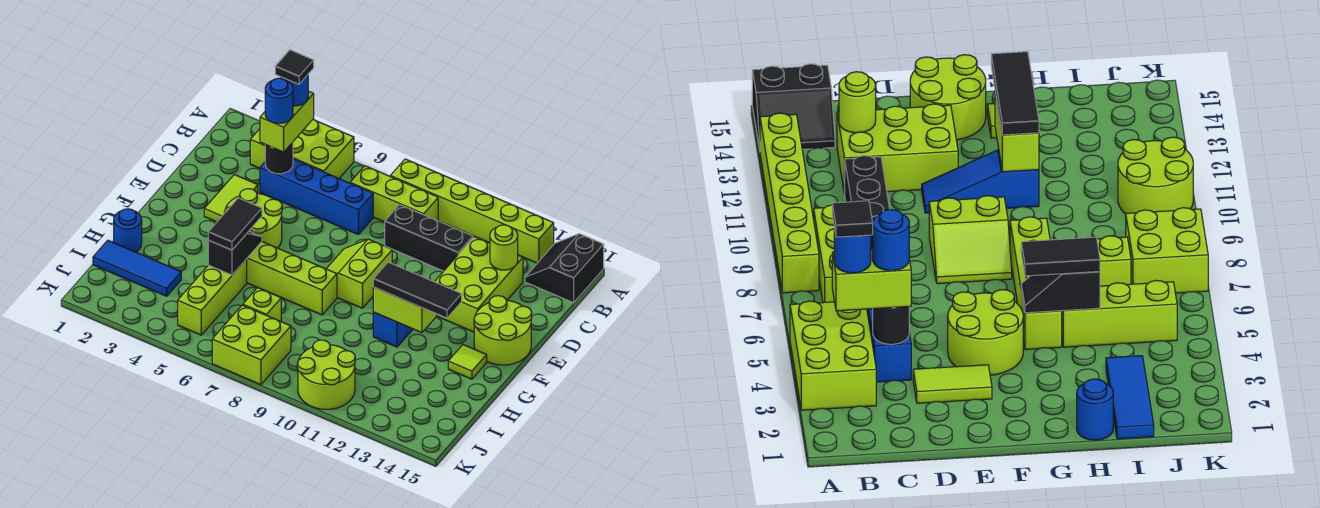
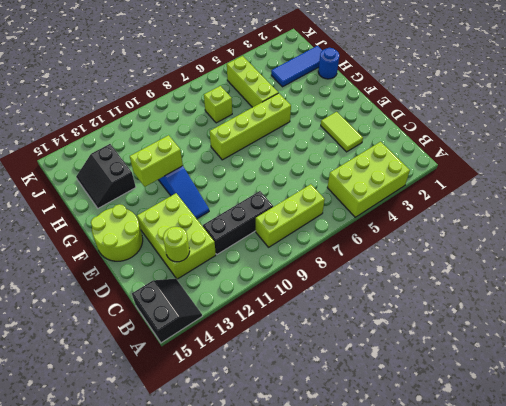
black slope H13:I14 level 1 top 13 -> none
none -> lime brick A8:A13 level 1
none -> blue brick C4:C7 level 1
none -> lime round brick E4:F5 level 1
none -> lime slope E8:F9 level 1 top 9

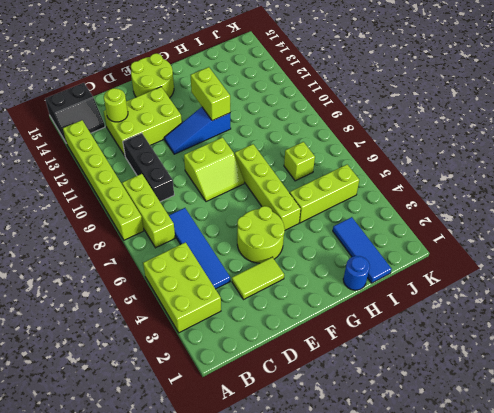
blue tile C4:C7 level 1 -> blue brick C4:C7 level 1
none -> lime tile G14 level 1
none -> lime brick J7:K8 level 1
none -> lime round brick J10:K11 level 1
none -> black round brick C4 level 2

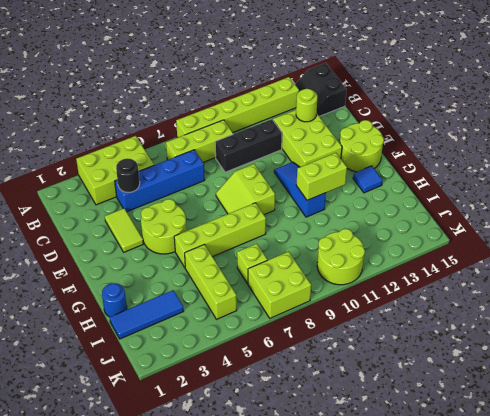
blue tile G14 level 1 -> lime tile G14 level 1
none -> black slope G5:H5 level 2 top H
none -> lime brick B4:C4 level 3
none -> black tile G5:H5 level 3
none -> black tile G11:G13 level 3

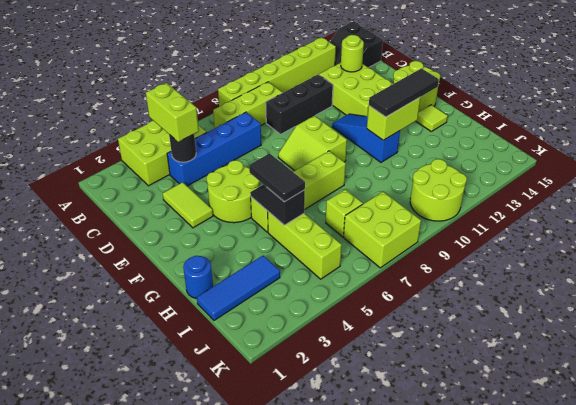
none -> blue round brick B4 level 4
none -> blue round brick C4 level 4
none -> black tile B4 level 5

